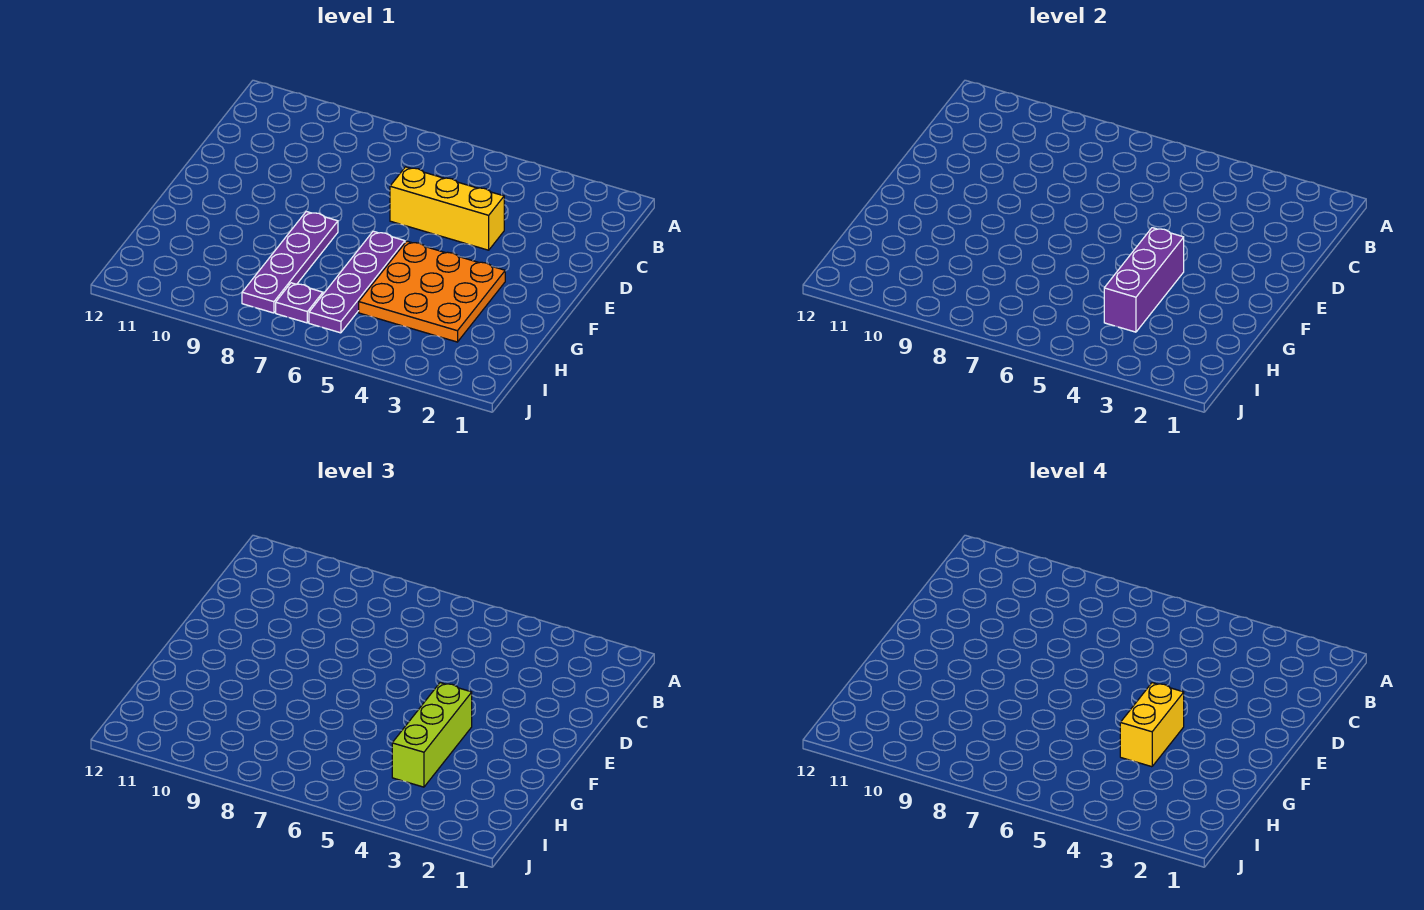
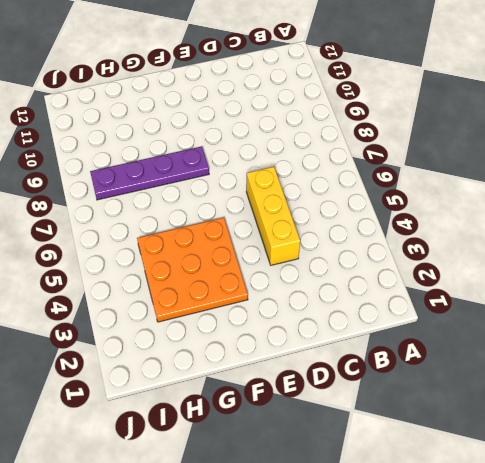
none -> purple plate F6:I6 level 1
none -> purple plate I7 level 1

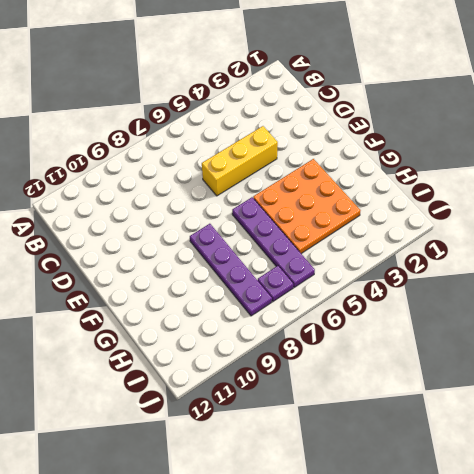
none -> purple brick F4:H4 level 2
none -> lime brick F4:H4 level 3

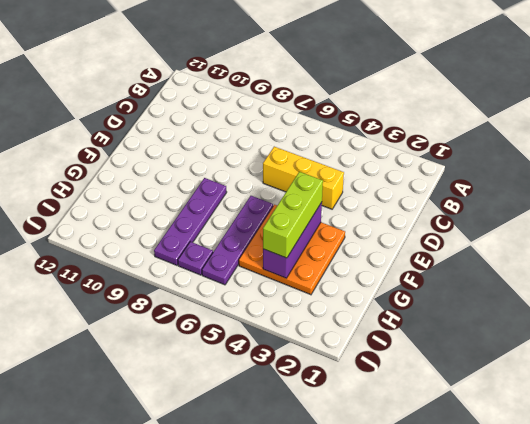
none -> yellow brick F4:G4 level 4

